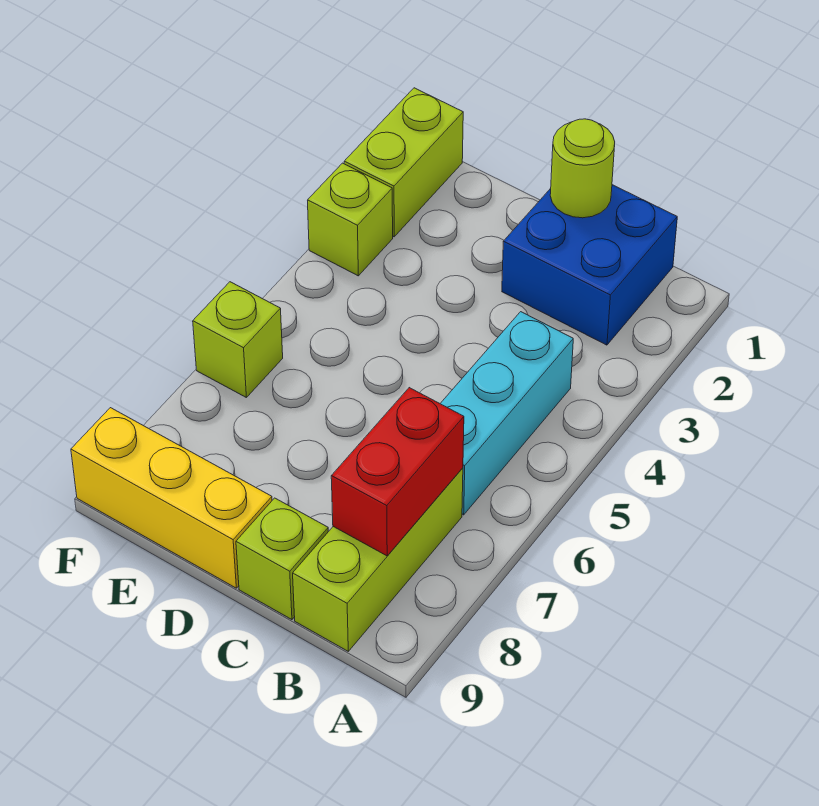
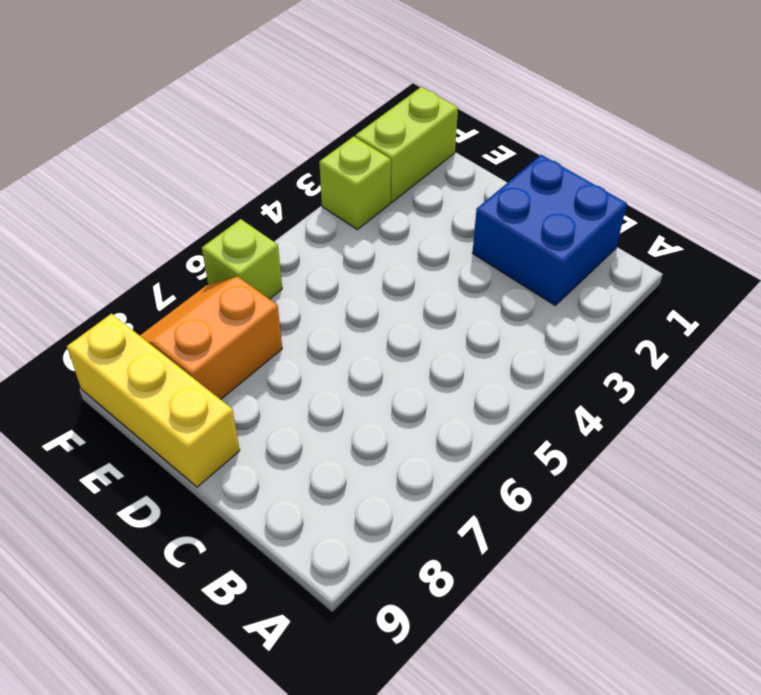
orange slope E7:F8 level 1 top E -> none
none -> cyan brick B4:B6 level 1
none -> lime brick B7:B9 level 1

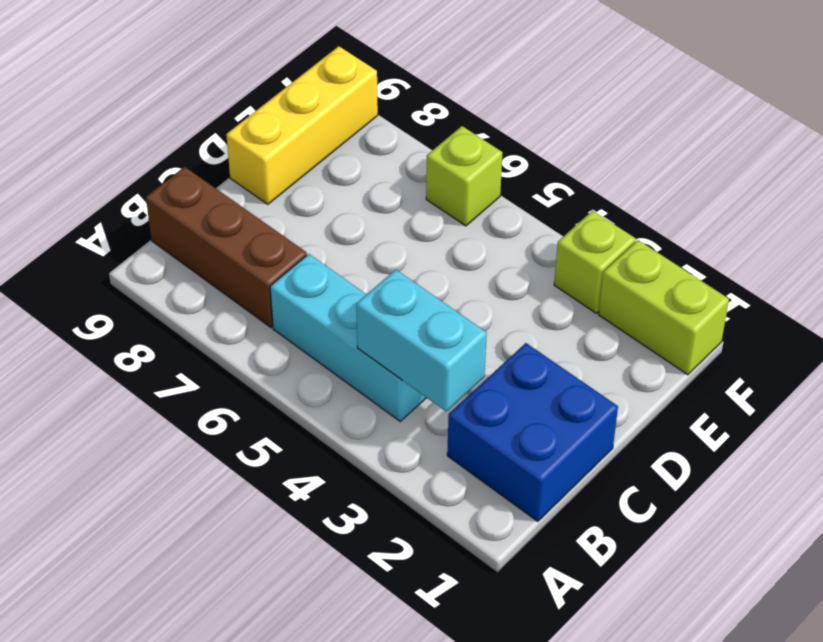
cyan brick B3:B4 level 2 -> none
brown brick B7:B9 level 1 -> lime brick B7:B9 level 1
none -> lime brick C9 level 1
none -> red brick B7:B8 level 2

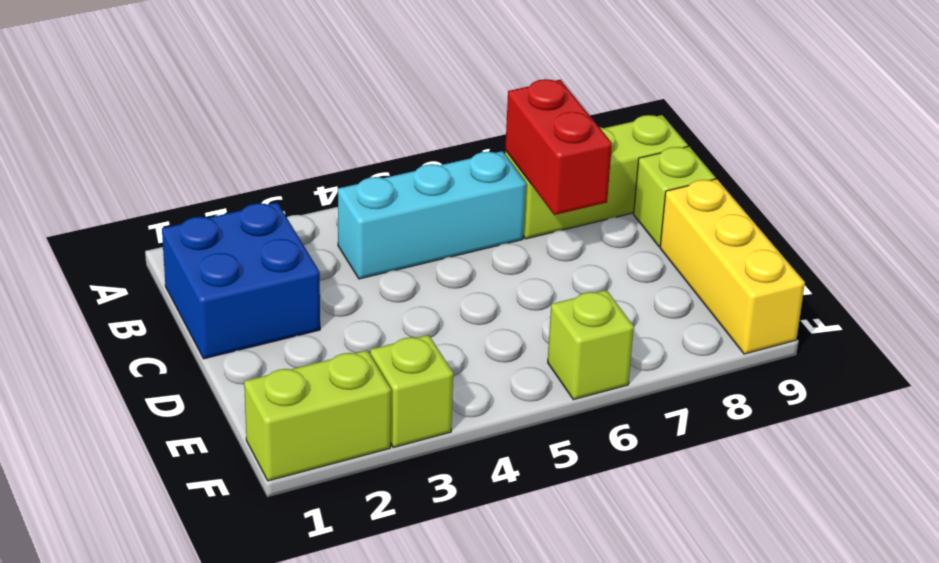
red brick B7:C7 level 2 -> red brick B7:B8 level 2
none -> lime round brick C1 level 2

